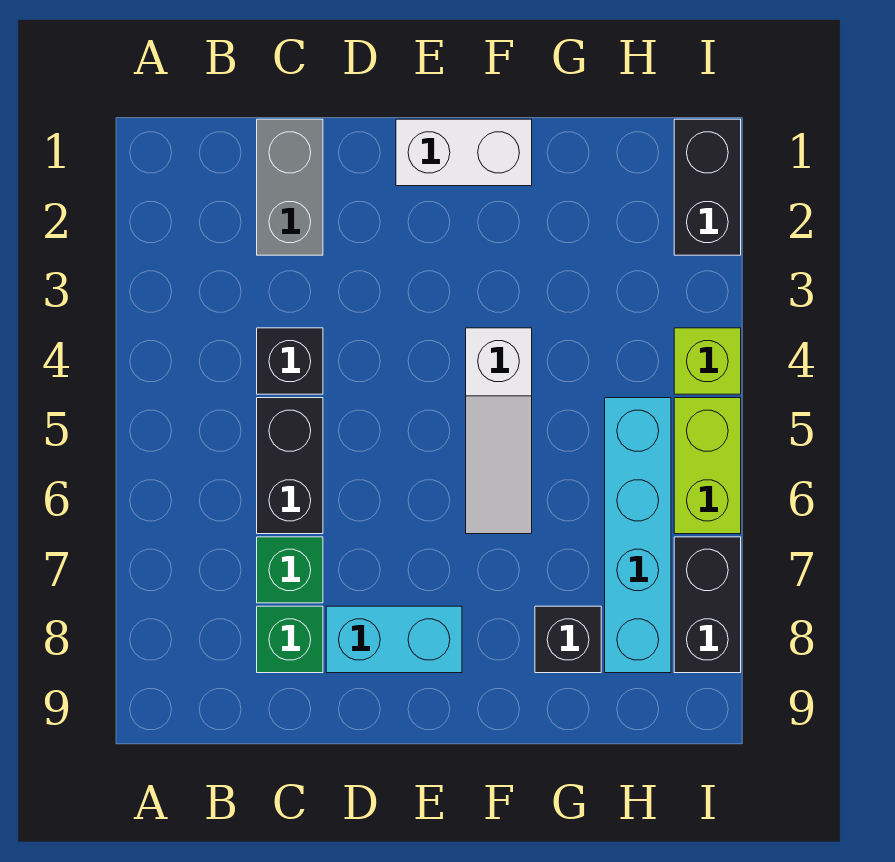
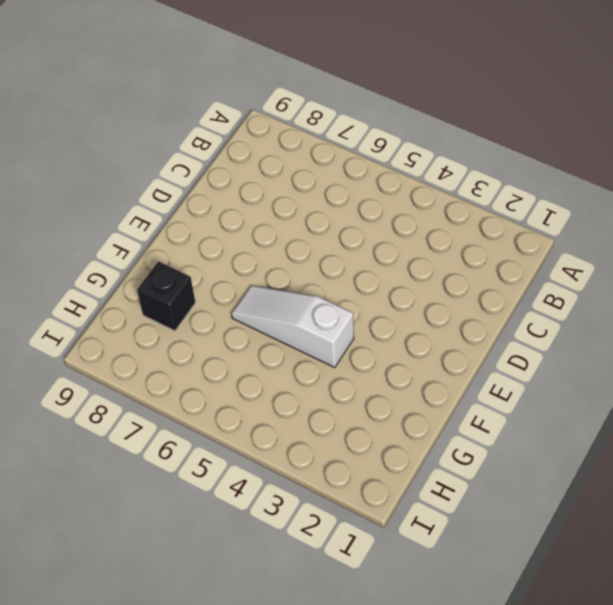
none -> grey brick C1:C2 level 1
none -> black brick C4 level 1
none -> black brick C5:C6 level 1

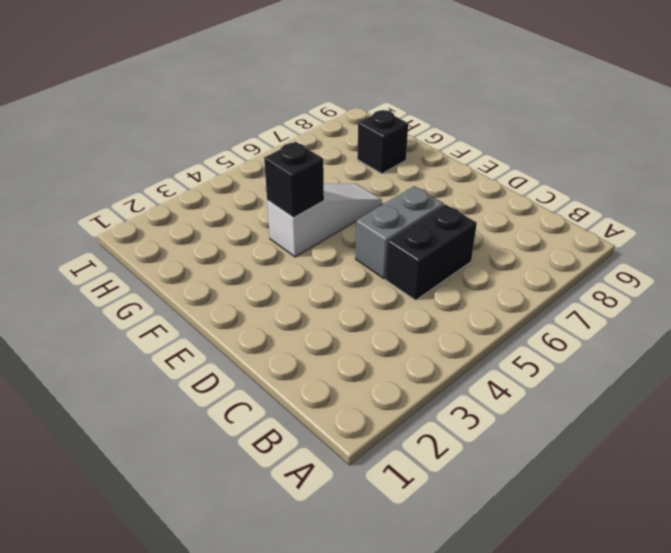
grey brick D5:D6 level 1 -> grey brick C1:C2 level 1
black brick F4 level 2 -> black brick C4 level 1
none -> green brick C7 level 1
none -> green brick C8 level 1
none -> cyan brick D8:E8 level 1

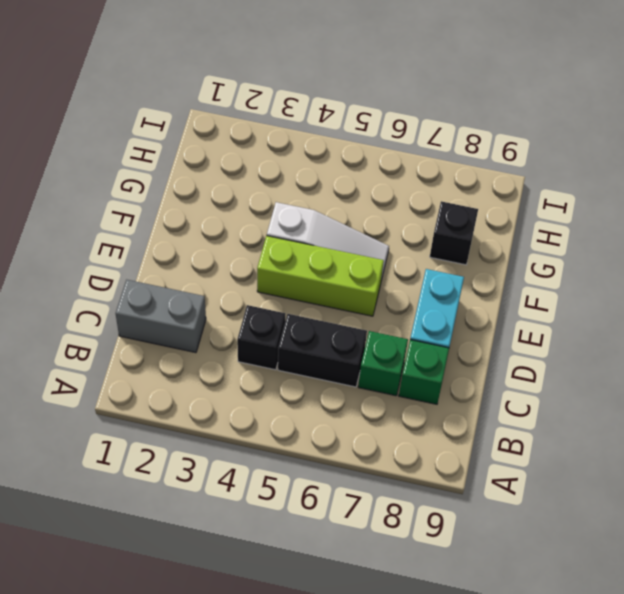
lime brick E4:E6 level 1 -> none
none -> white brick E1:F1 level 1
none -> cyan brick H5:H8 level 1
none -> black brick I1:I2 level 1

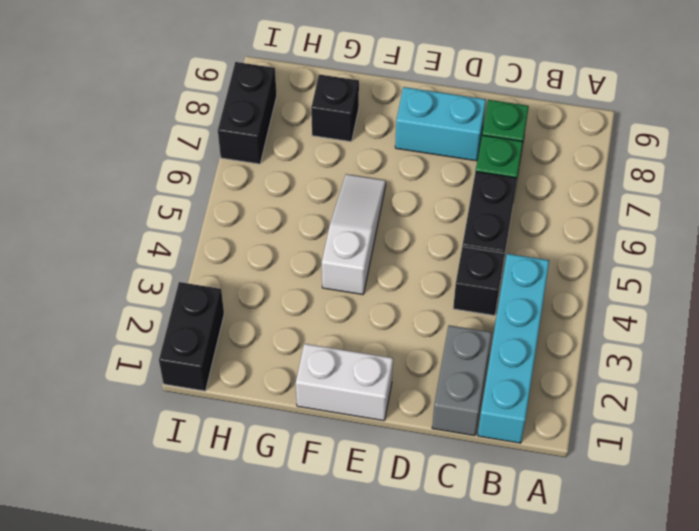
cyan brick B1:B4 level 1 -> cyan brick H5:H8 level 1
none -> lime brick I4 level 1
none -> lime brick I5:I6 level 1

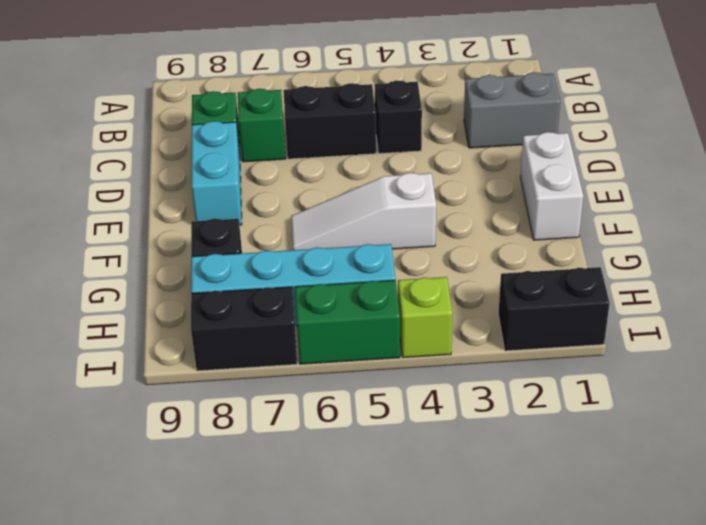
green brick I5:I6 level 1 -> lime brick I5:I6 level 1

